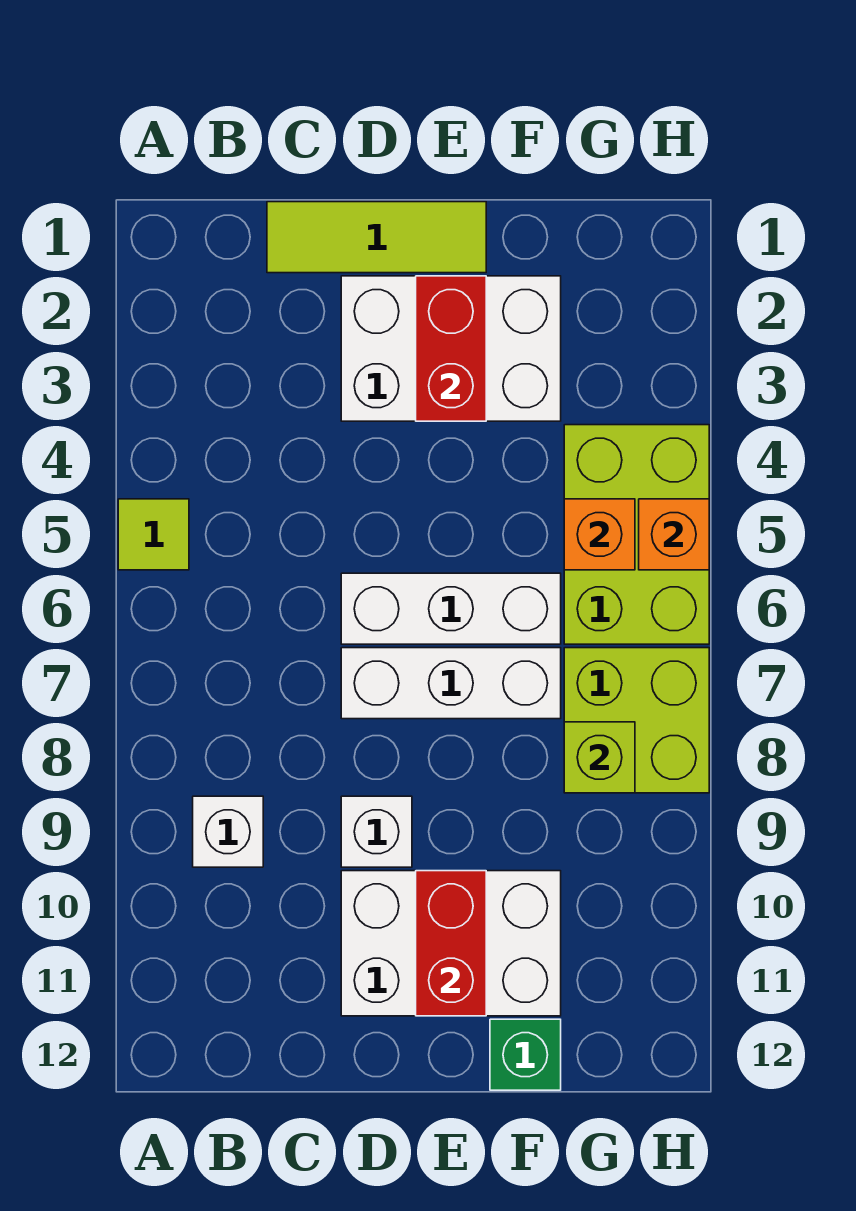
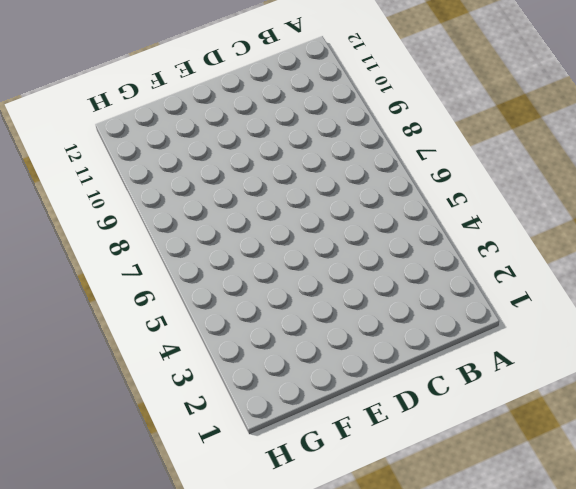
none -> lime tile A5 level 1
none -> white brick B9 level 1
none -> lime tile C1:E1 level 1

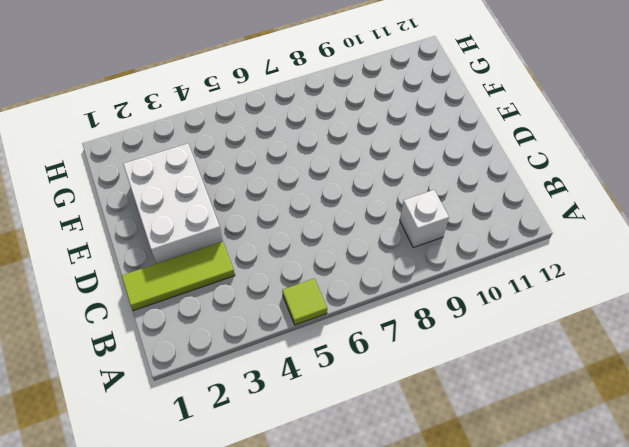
lime tile C1:C3 level 1 -> lime tile C1:E1 level 1
none -> white brick D6:F6 level 1
none -> white brick D7:F7 level 1
none -> white brick D9 level 1

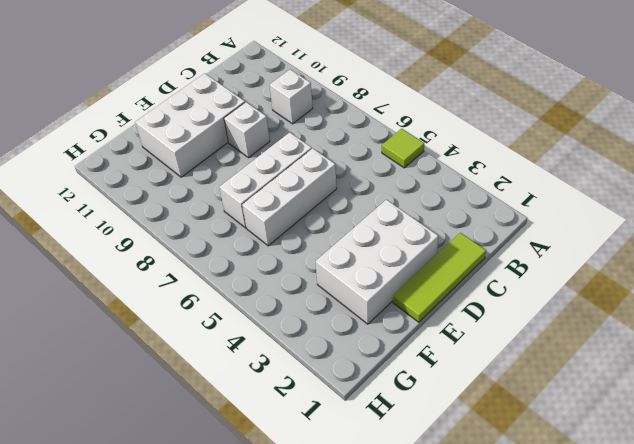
none -> green brick F12 level 1
none -> lime brick G4:H6 level 1
none -> lime brick G7:H8 level 1

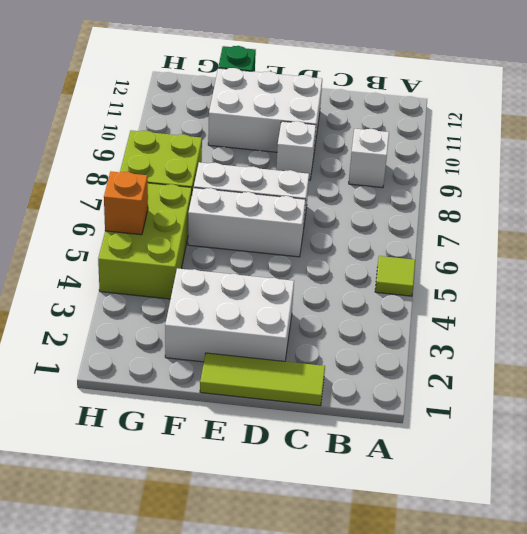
none -> red brick E2:E3 level 2
none -> red brick E10:E11 level 2
none -> orange brick G5 level 2

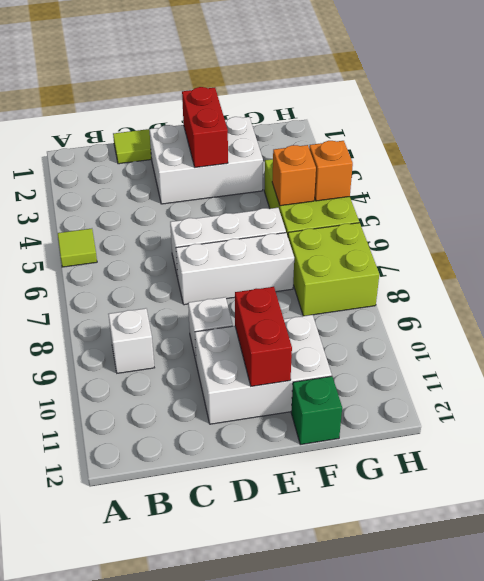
none -> lime brick G8 level 2

